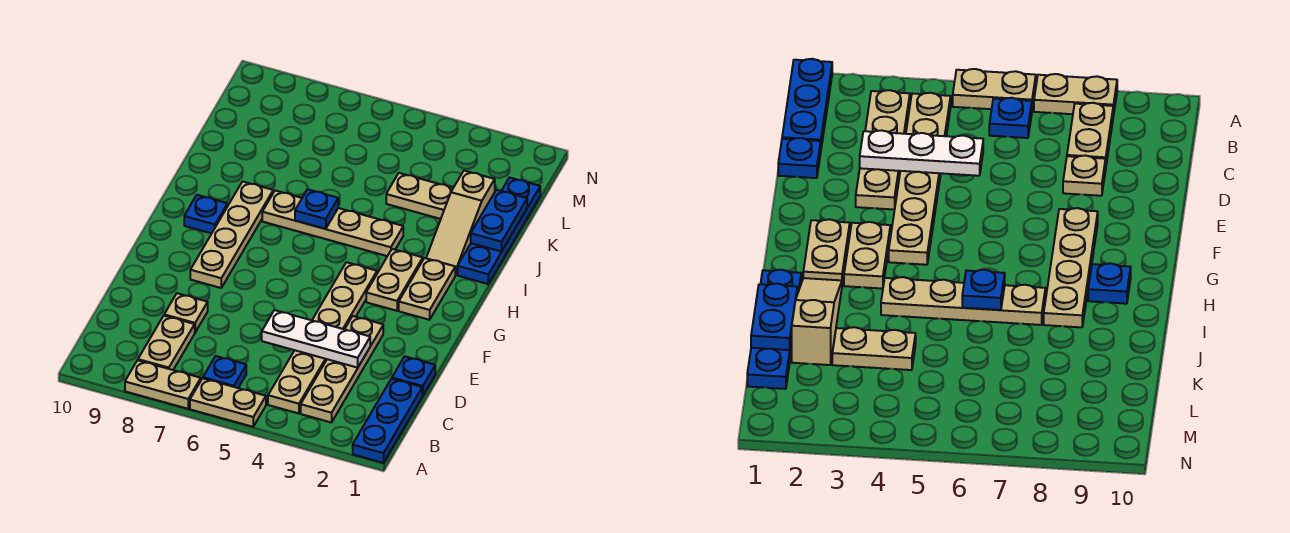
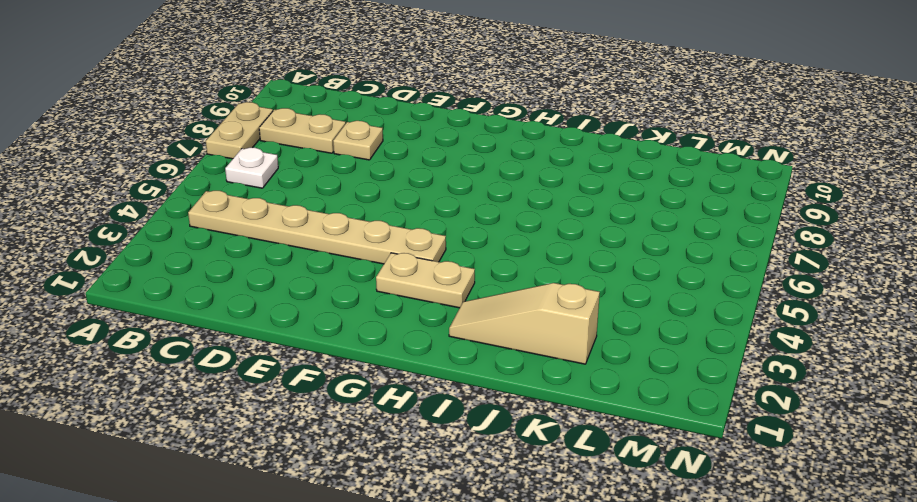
white plate B6 level 1 -> blue plate B6 level 1
none -> blue plate A1:C1 level 1
none -> tan plate A5:A6 level 1
none -> tan plate B3:E3 level 1

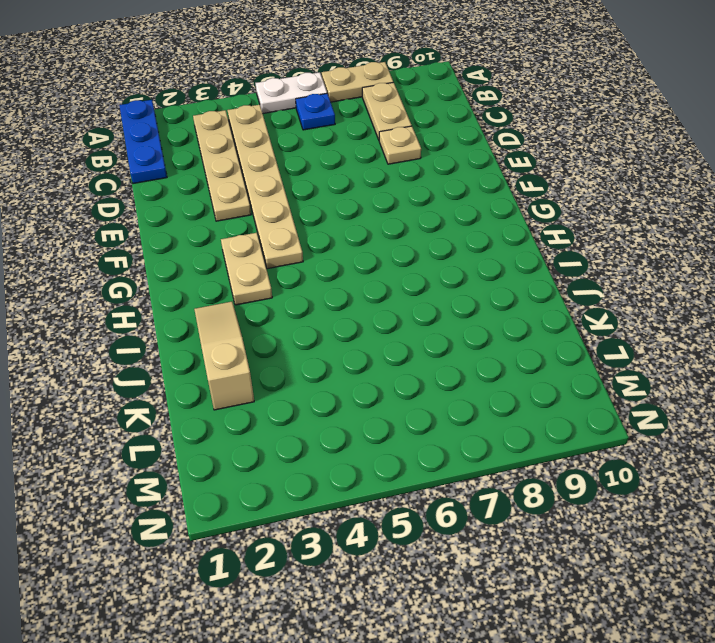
white plate A5:A6 level 1 -> tan plate A5:A6 level 1
none -> blue plate D1 level 1
none -> tan plate F8:I8 level 1
none -> tan plate G2:H2 level 1

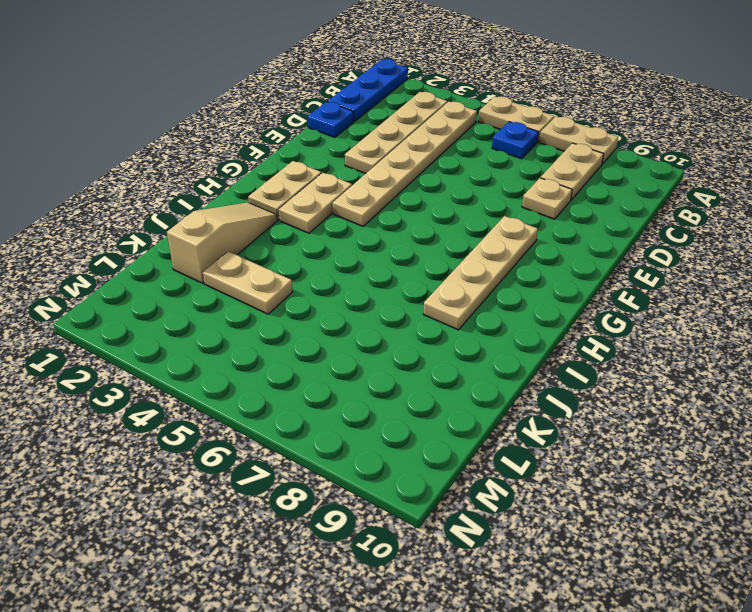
none -> blue plate H9 level 1
none -> blue plate I1:L1 level 1
none -> tan plate I4:I7 level 1

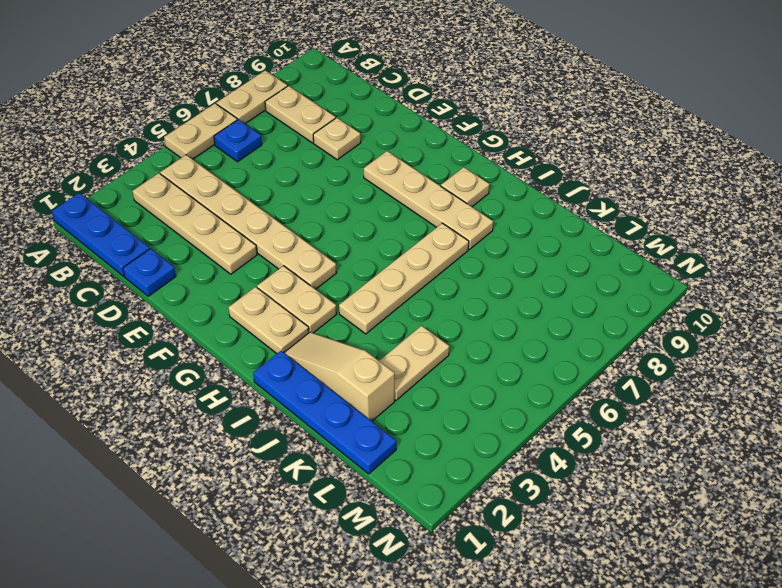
tan plate H9 level 1 -> blue plate H9 level 1
none -> white plate D3:D5 level 2
none -> blue plate I6 level 2
none -> blue plate J1:K1 level 2

